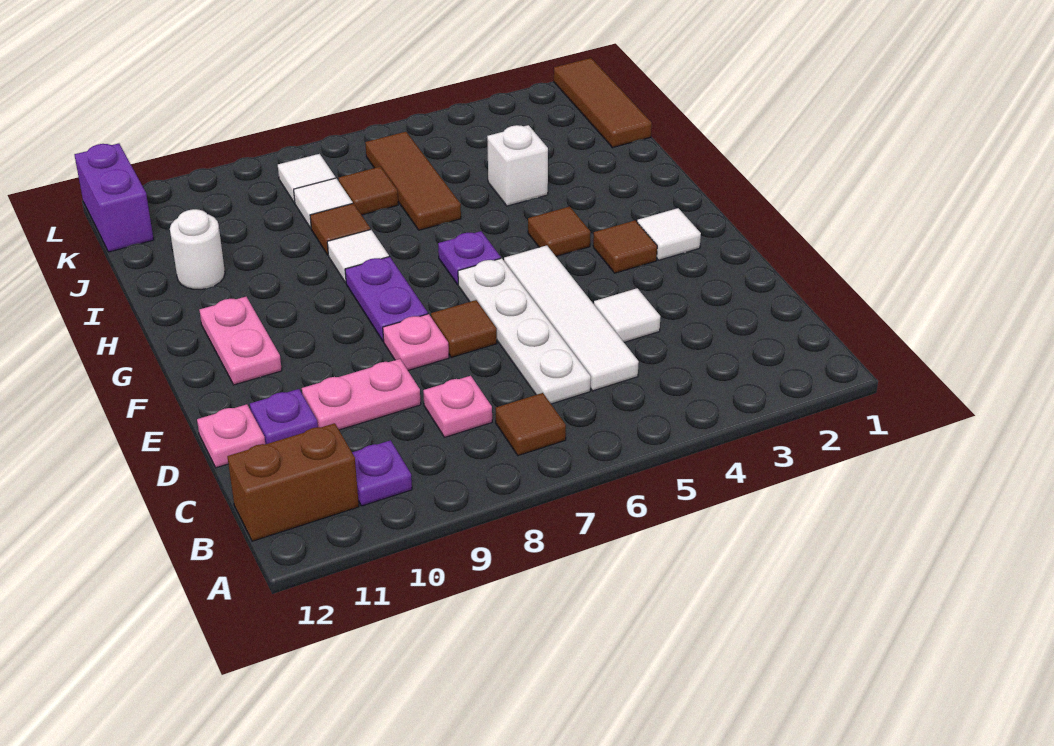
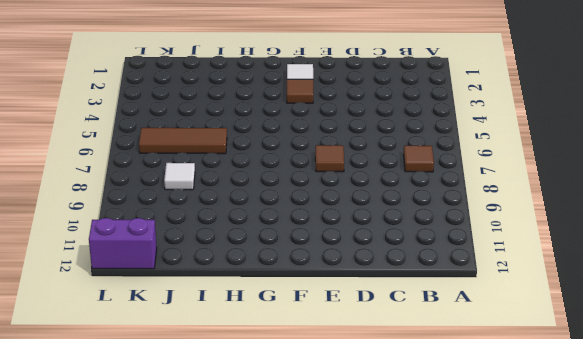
none -> purple plate B10 level 1
none -> brown brick B11:B12 level 1
none -> white tile C5:F5 level 1

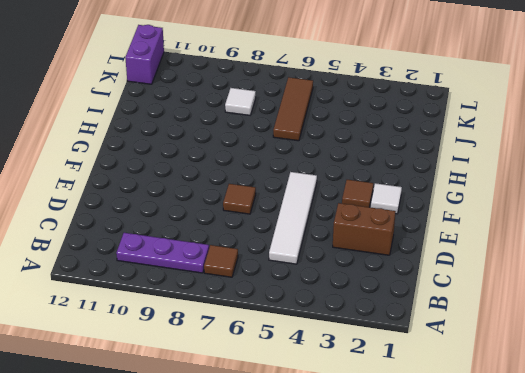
purple plate B8:B10 level 1 -> purple plate B10 level 1
brown brick D2:D3 level 1 -> brown brick B11:B12 level 1
none -> white plate C6:F6 level 1
none -> pink plate C8 level 1
none -> white tile D4 level 1

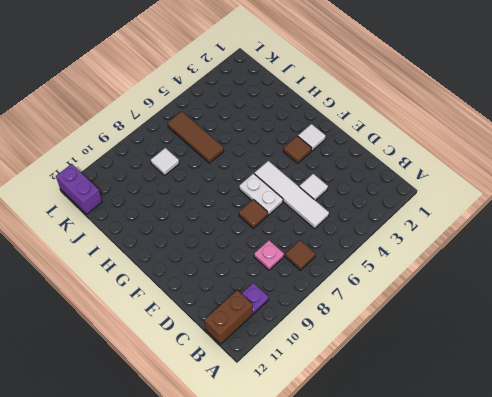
white plate E6:F6 level 1 -> white plate C6:F6 level 1
none -> pink plate D9:D10 level 1
none -> purple plate D11 level 1
none -> pink plate D12 level 1

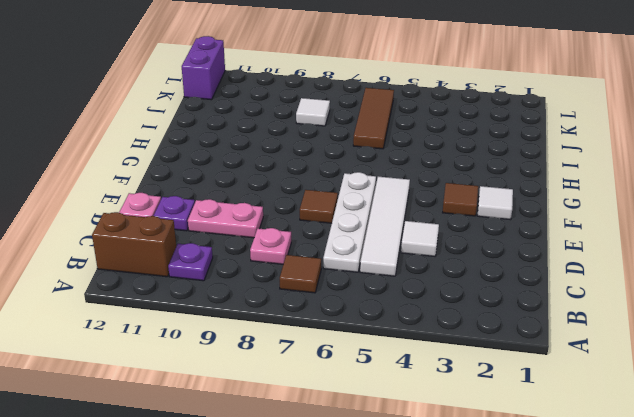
none -> pink plate E8 level 1
none -> purple plate F8:G8 level 1
none -> pink plate F11:G11 level 1

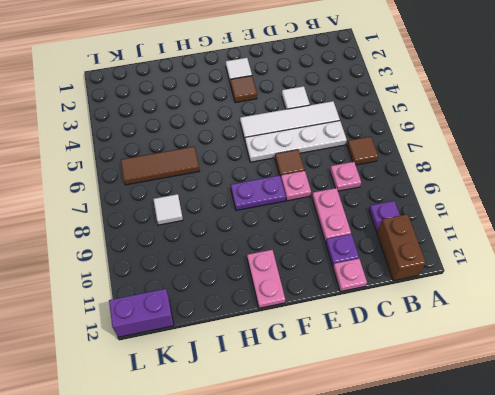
pink plate G11:G12 level 1 -> pink plate F11:G11 level 1
none -> brown tile G4 level 1
none -> purple plate G6 level 1
none -> white tile H8 level 1

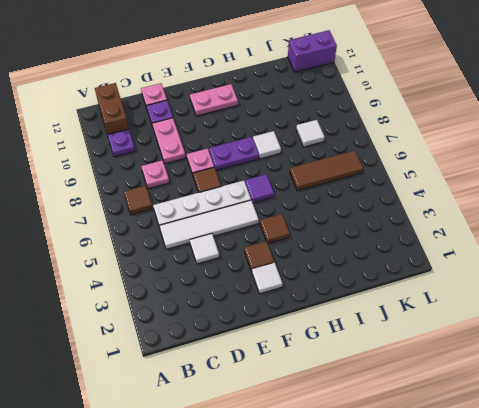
purple tile G6 level 1 -> purple plate G6 level 1
none -> white brick I4 level 1
none -> brown tile I8 level 1
none -> white round brick I11 level 1

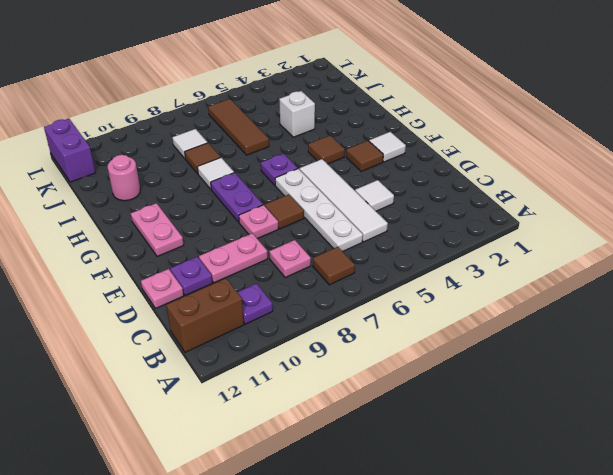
pink round brick I11 level 1 -> white round brick I11 level 1
none -> brown tile J1:L1 level 1
none -> brown tile J7 level 1
none -> white tile K8 level 1

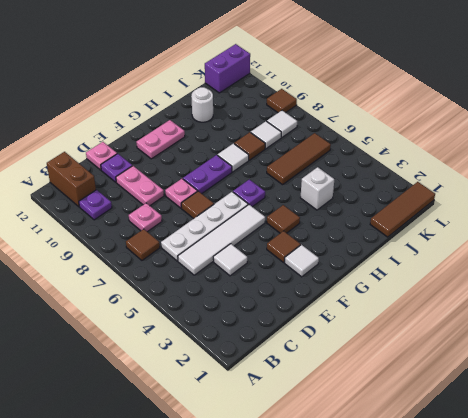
brown tile L9 level 1 -> brown tile J7 level 1

